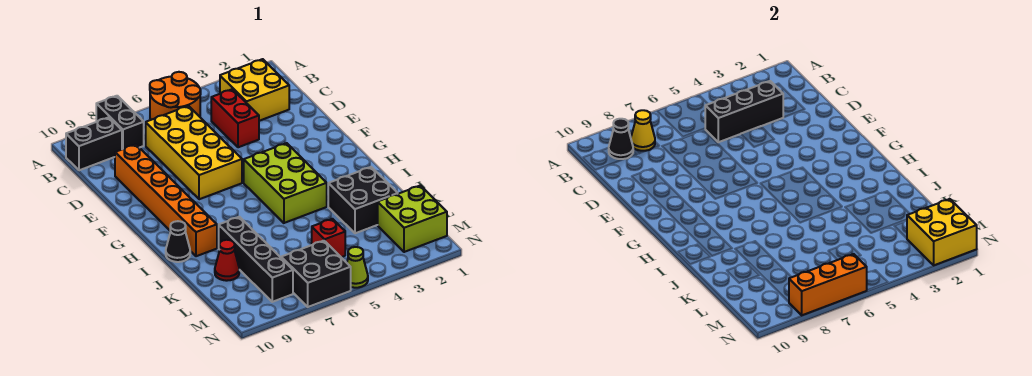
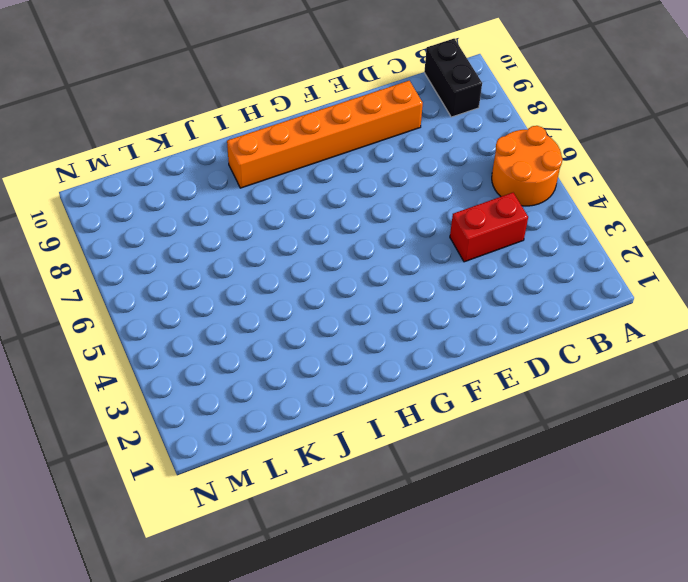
none -> black brick A8:B8 level 1
none -> yellow brick B2:C3 level 1
none -> yellow brick C6:F7 level 1

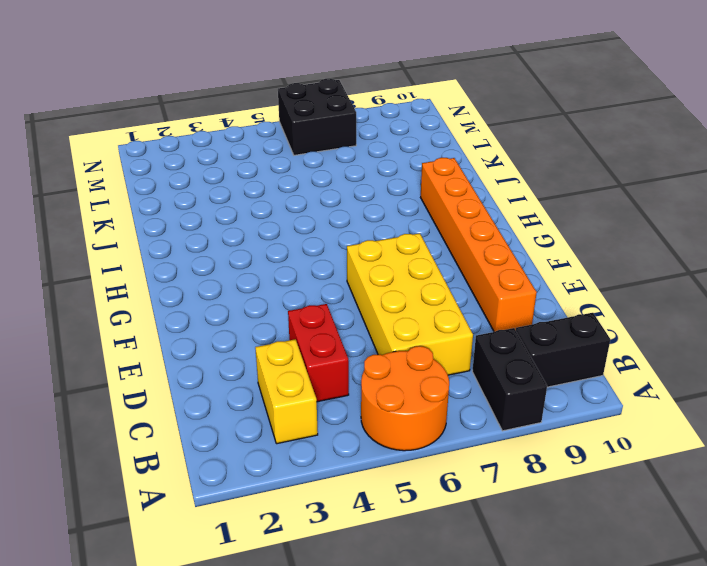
yellow brick B3:C3 level 1 -> yellow brick B2:C3 level 1
none -> lime brick G4:I5 level 1
none -> black cone I10 level 1
none -> black brick J2:K3 level 1

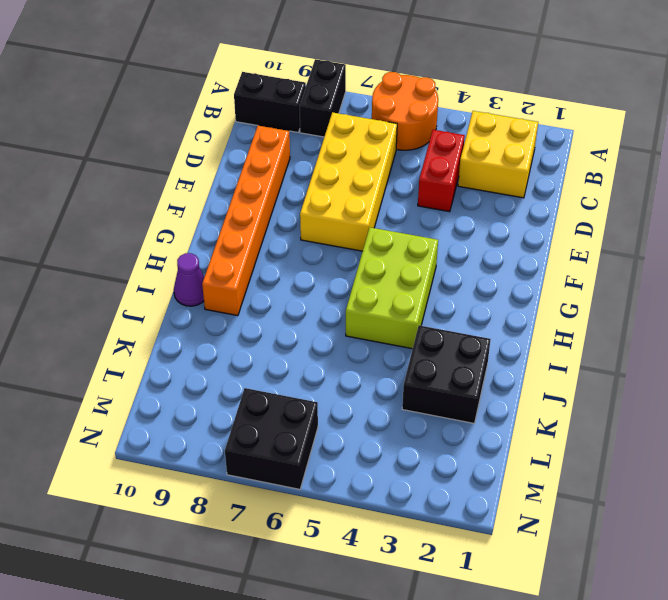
purple cone I10 level 1 -> black cone I10 level 1
none -> black brick J8:M8 level 1
none -> red cone K9 level 1
none -> lime brick L1:M2 level 1

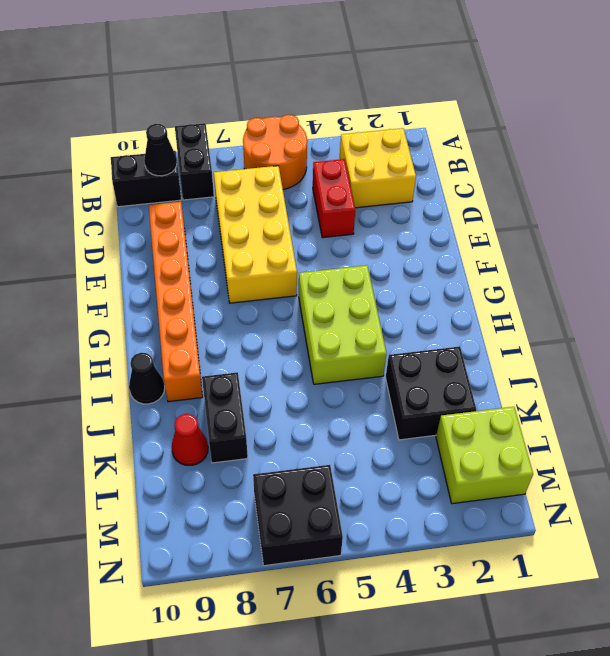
black brick J8:K8 level 1 -> black brick J8:M8 level 1
none -> red brick L5 level 1
none -> lime cone N5 level 1
none -> yellow cone B8 level 2

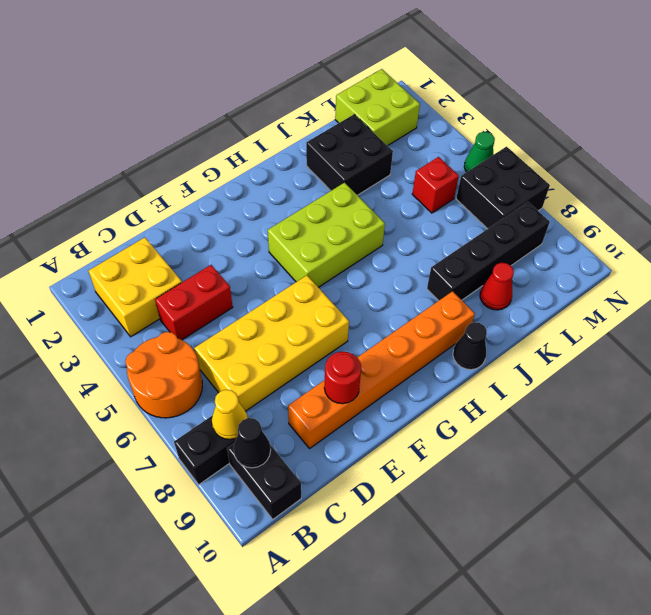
red round brick E9 level 2 -> none
green cone N5 level 1 -> lime cone N5 level 1
none -> black brick C3:C5 level 2
none -> yellow brick M1:N2 level 2
none -> orange brick N6:N8 level 2

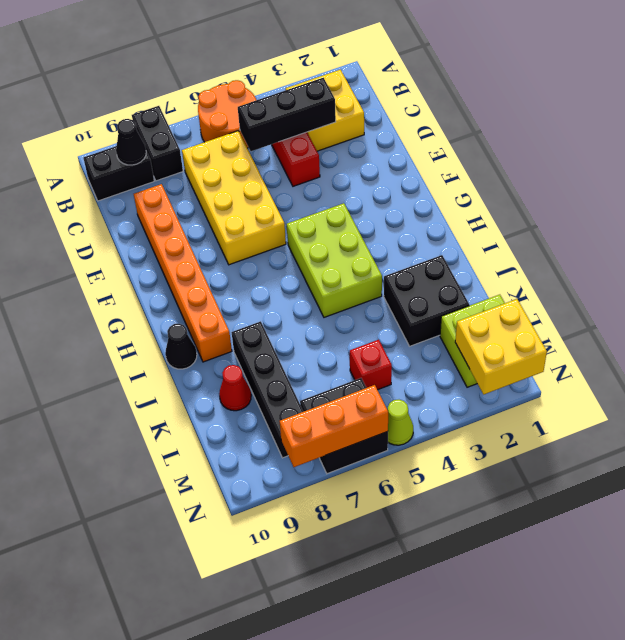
none -> yellow cone B8 level 2

